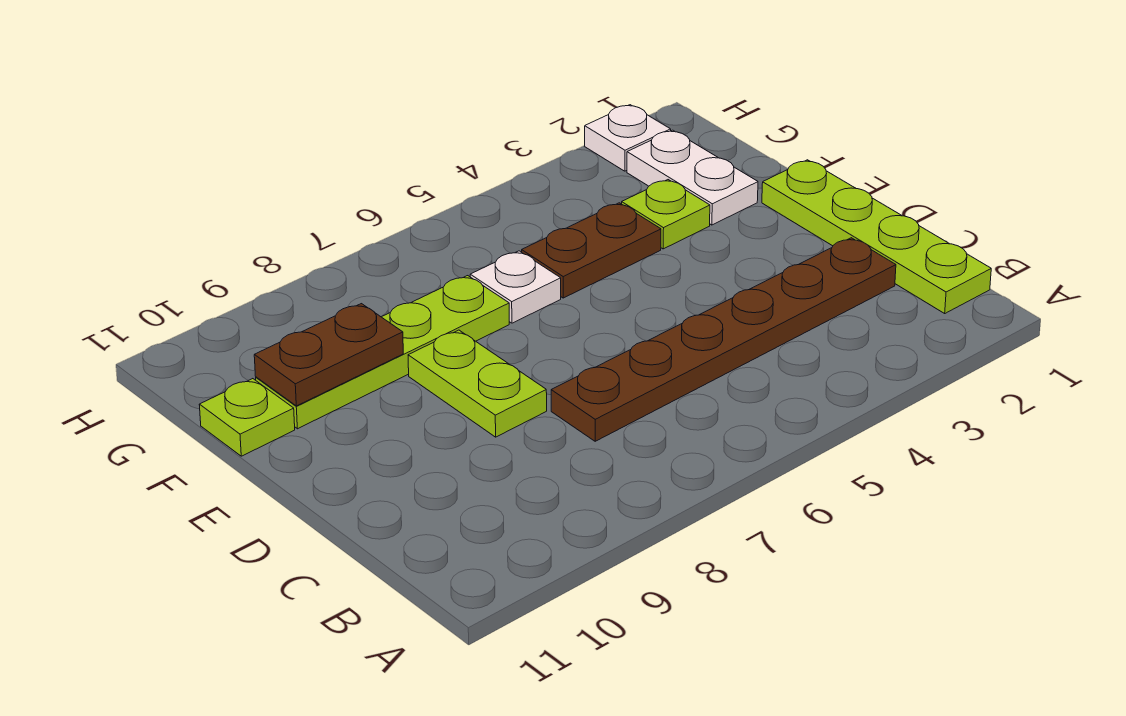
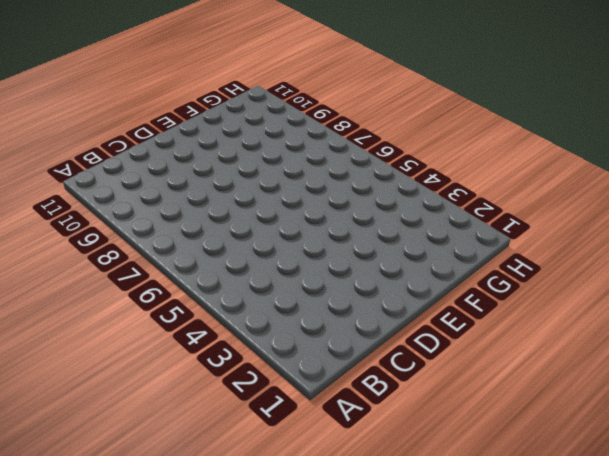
none -> lime plate B1:E1 level 1
none -> brown plate C2:C7 level 1

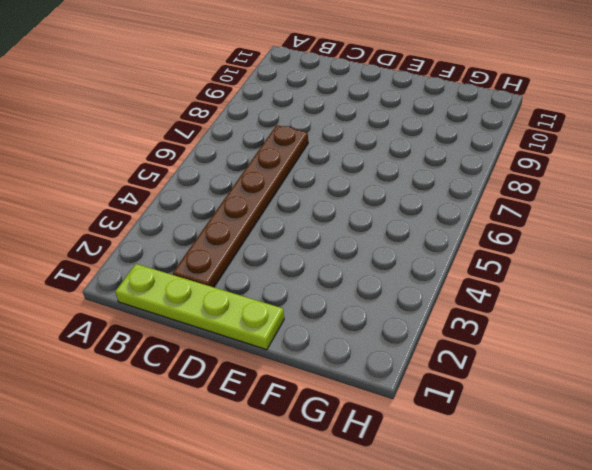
none -> lime plate D8:E8 level 1
none -> white plate F2:G2 level 1

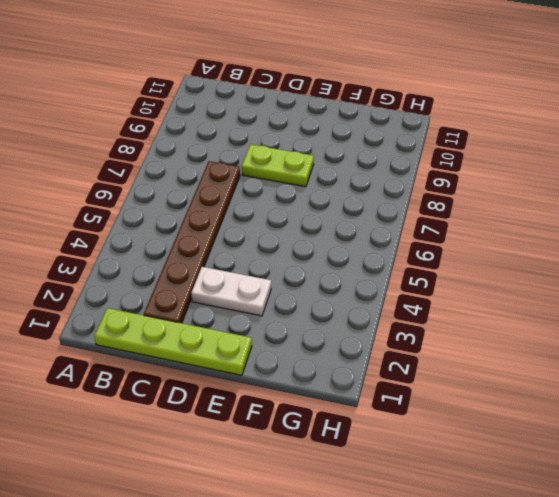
white plate D3:E3 level 1 -> white plate F2:G2 level 1
none -> lime plate F3 level 1
none -> brown plate F4:F5 level 1

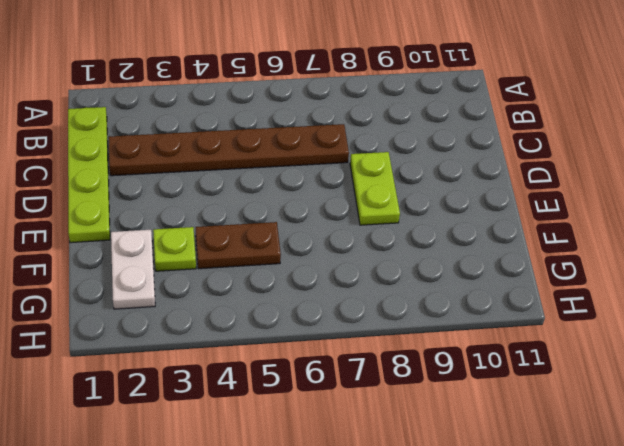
none -> white plate F6 level 1
none -> lime plate F7:F10 level 1

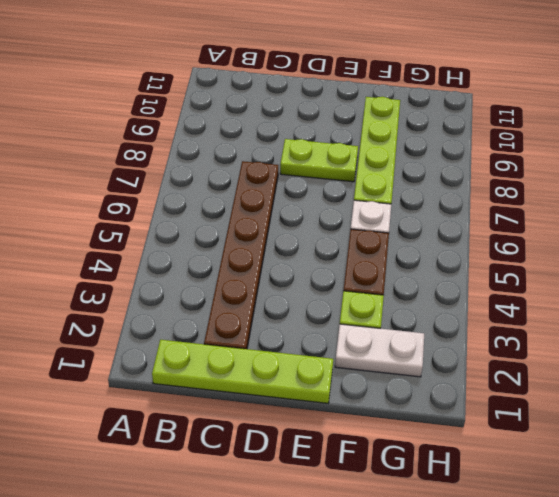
none -> lime plate F11 level 1
none -> white plate H2 level 1

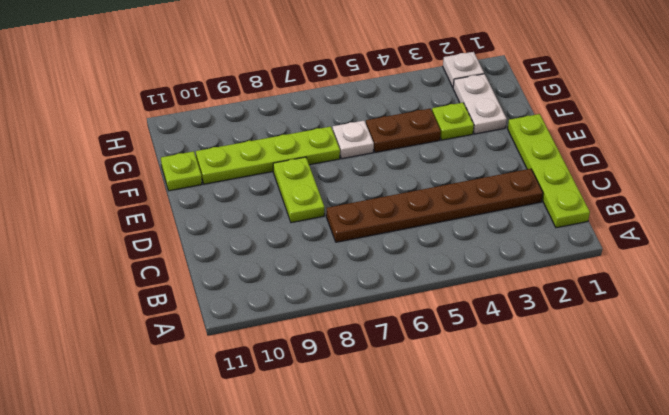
none -> brown plate F9:F10 level 2

